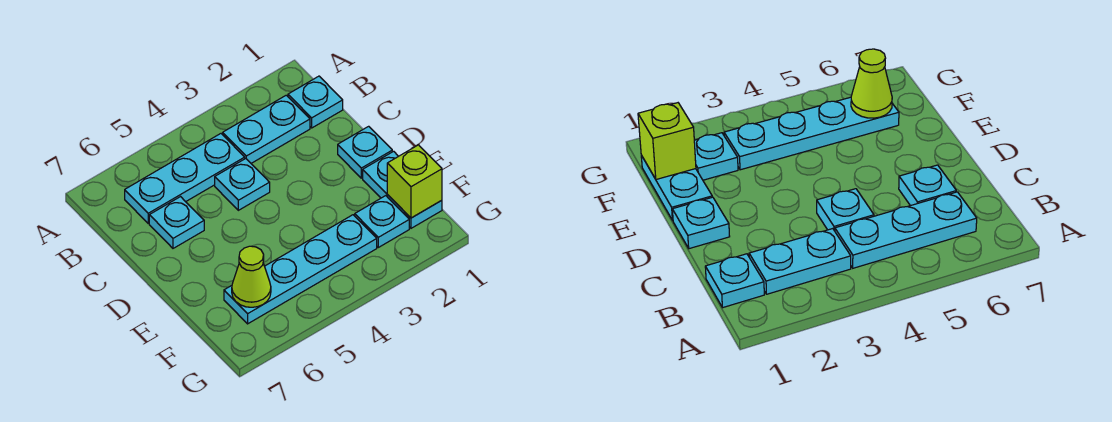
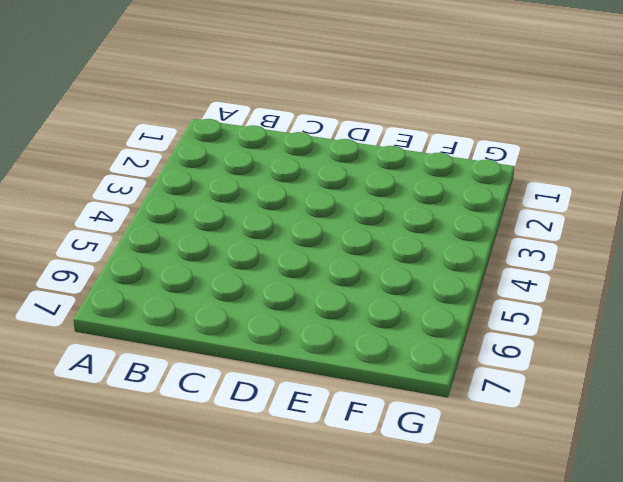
none -> cyan plate B1 level 1
none -> cyan plate B2:B3 level 1

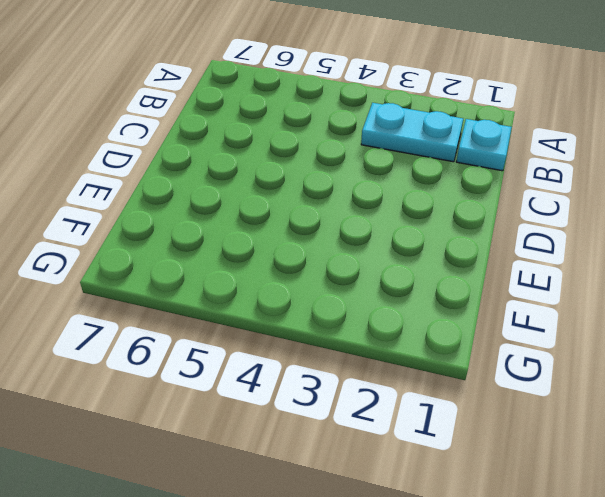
none -> cyan plate B4:B6 level 1
none -> cyan plate C4 level 1

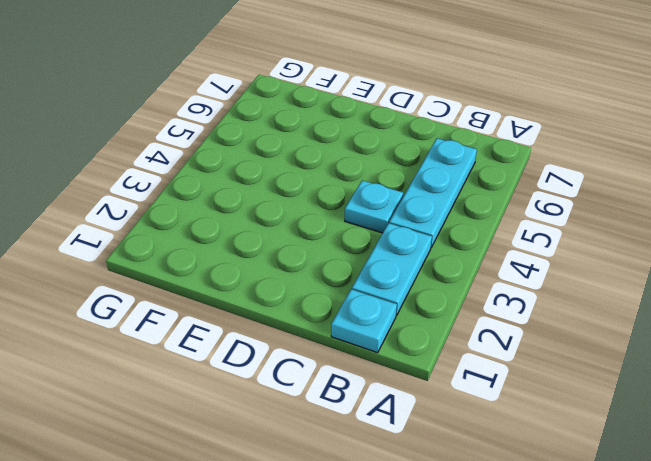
none -> cyan plate C6 level 1
none -> cyan plate D1 level 1

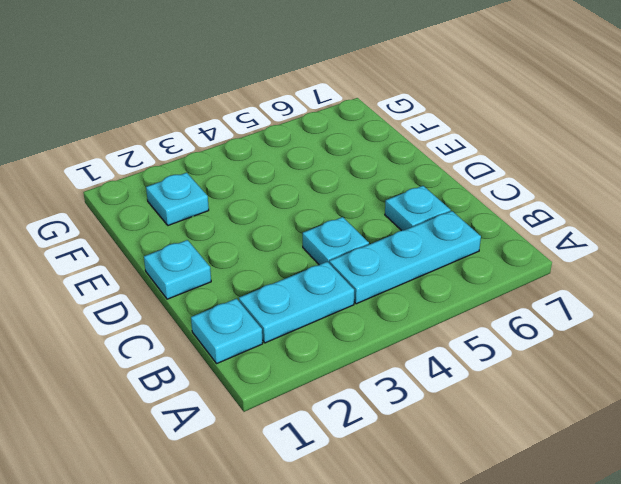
none -> cyan plate E1:F1 level 1
none -> cyan plate F3:F6 level 1

